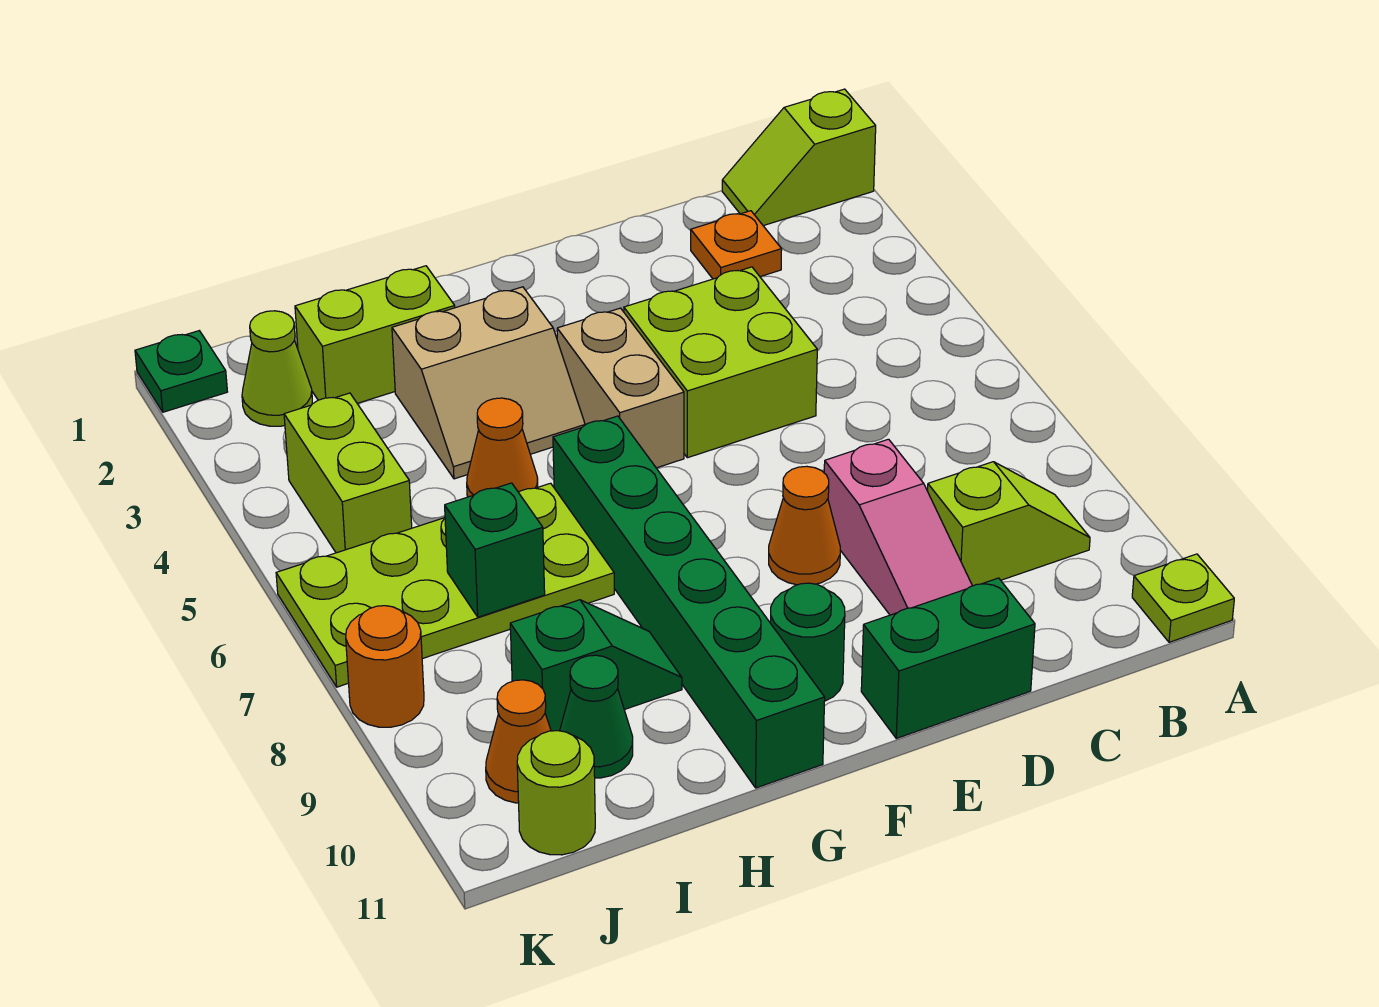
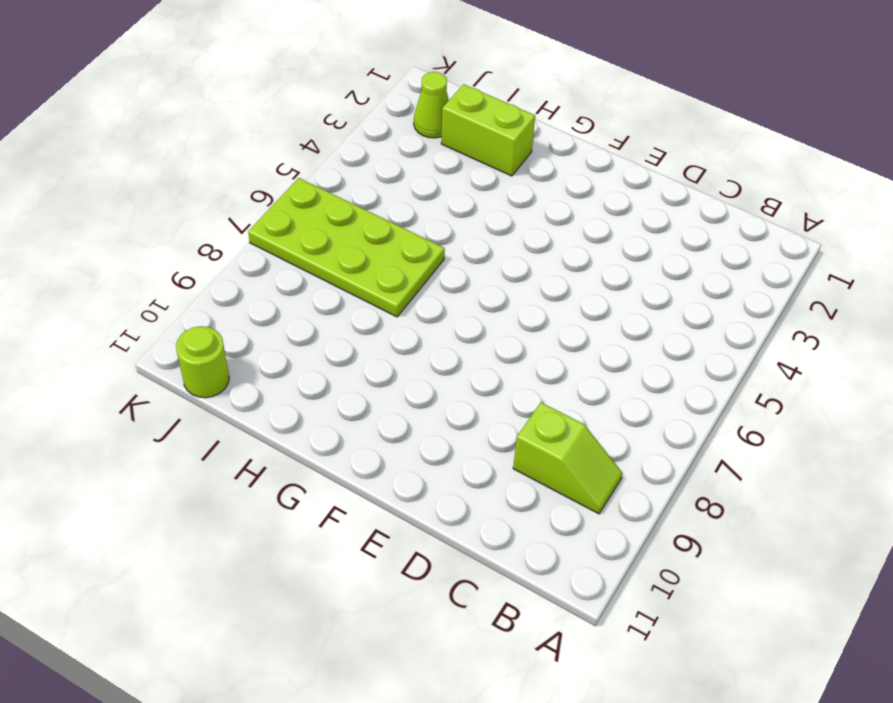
none -> lime slope A1:B1 level 1 top A
none -> lime plate A11 level 1
none -> orange plate C2 level 1

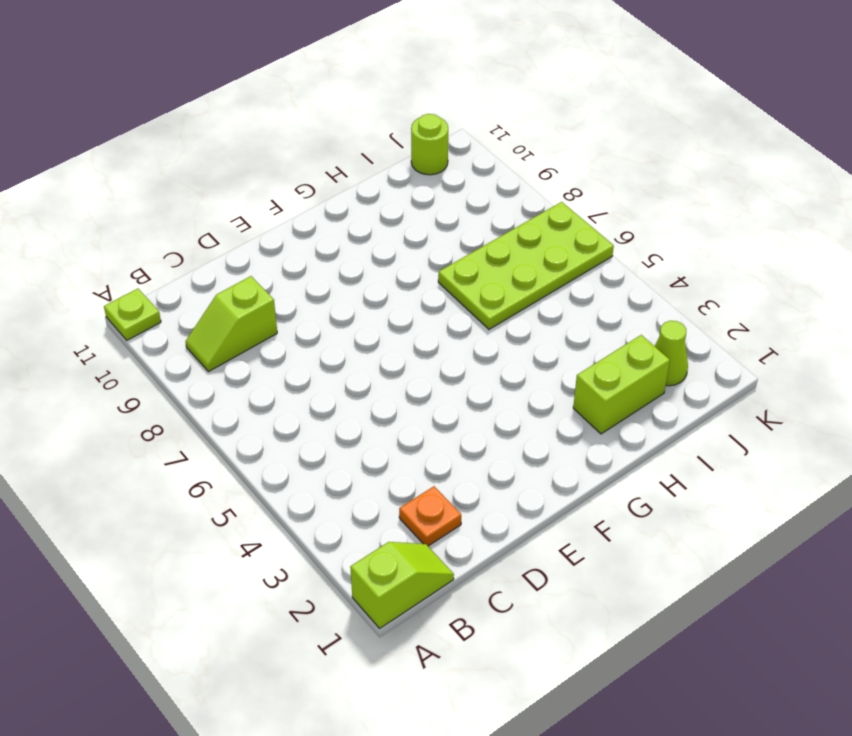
none -> lime brick D4:E5 level 1
none -> pink slope D8:D10 level 1 top 8
none -> green brick D11:E11 level 1

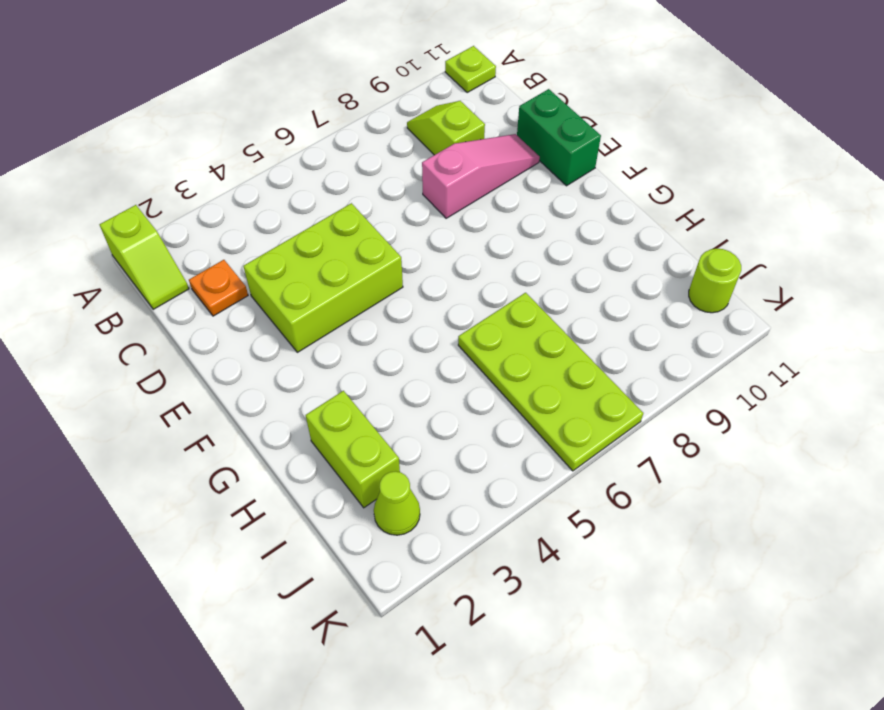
lime brick D3:E5 level 1 -> lime brick D4:E5 level 1
none -> orange cone E8 level 1
none -> tan brick F4:F5 level 1
none -> green round brick F10 level 1

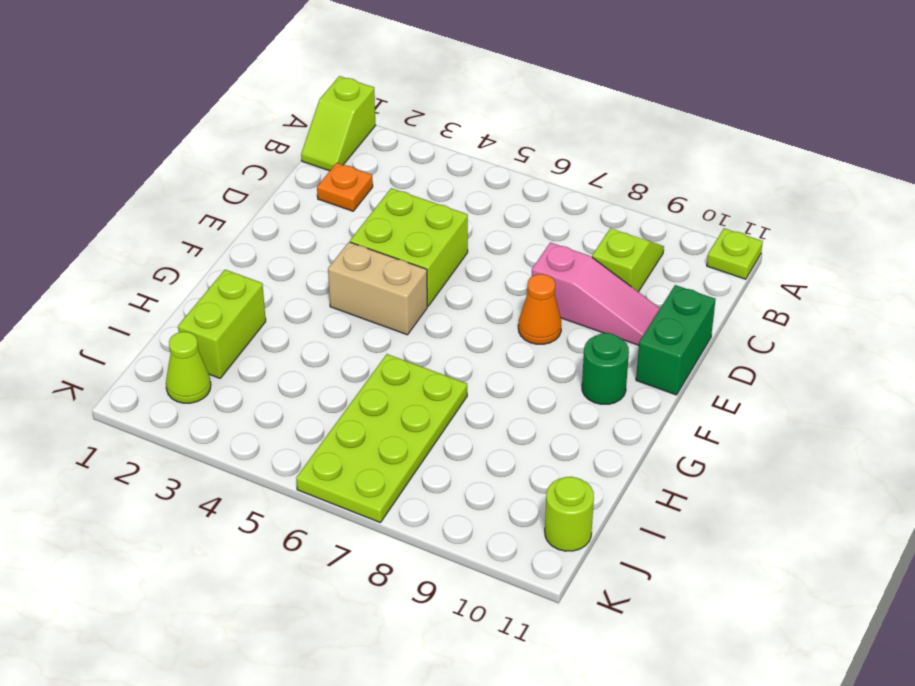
none -> tan slope G3:H4 level 1 top 3
none -> green brick G6:G11 level 1
none -> orange cone H5 level 1

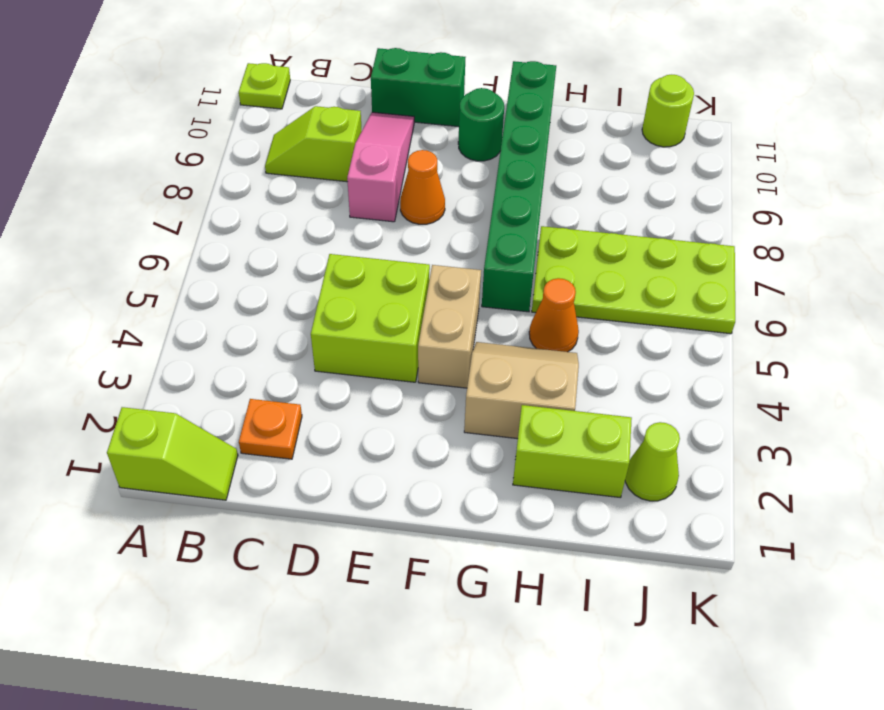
none -> green slope H9:I9 level 1 top I
none -> green cone I10 level 1
none -> lime brick J4:J5 level 1

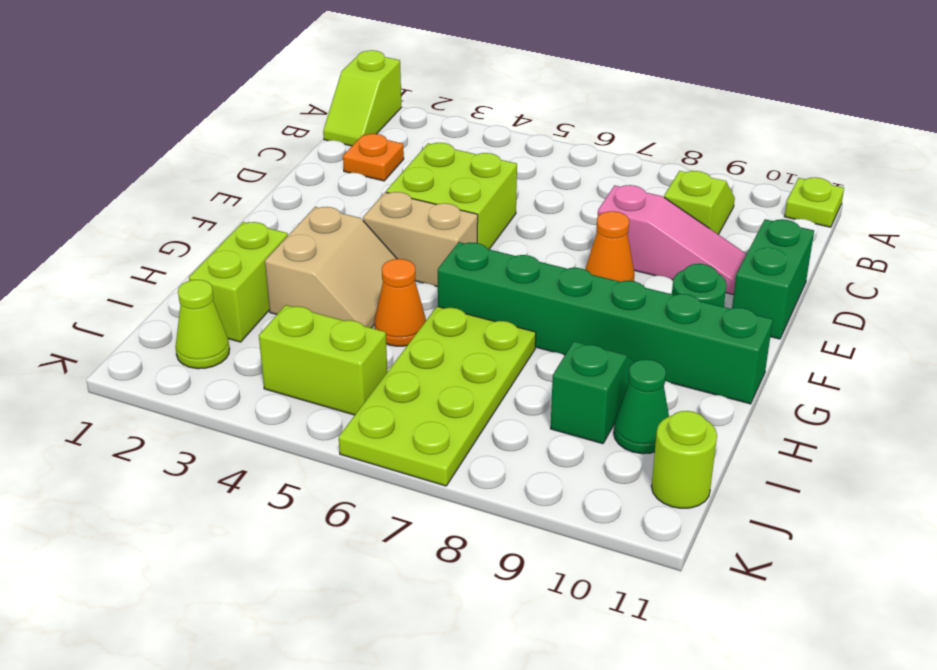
none -> orange cone J10 level 1
none -> green plate K1 level 1
none -> orange round brick K8 level 1

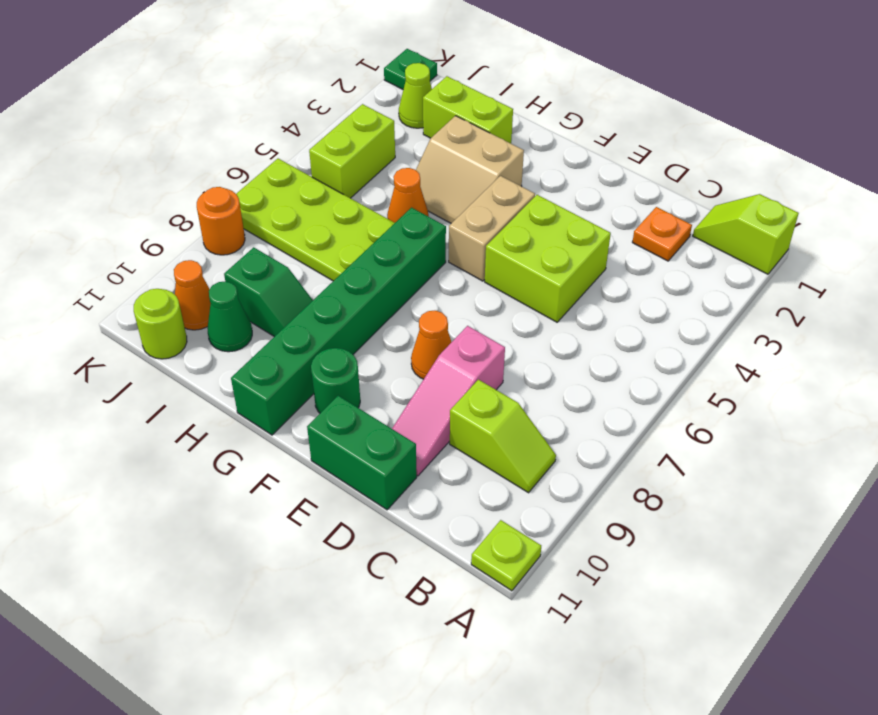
none -> green brick I7 level 2

